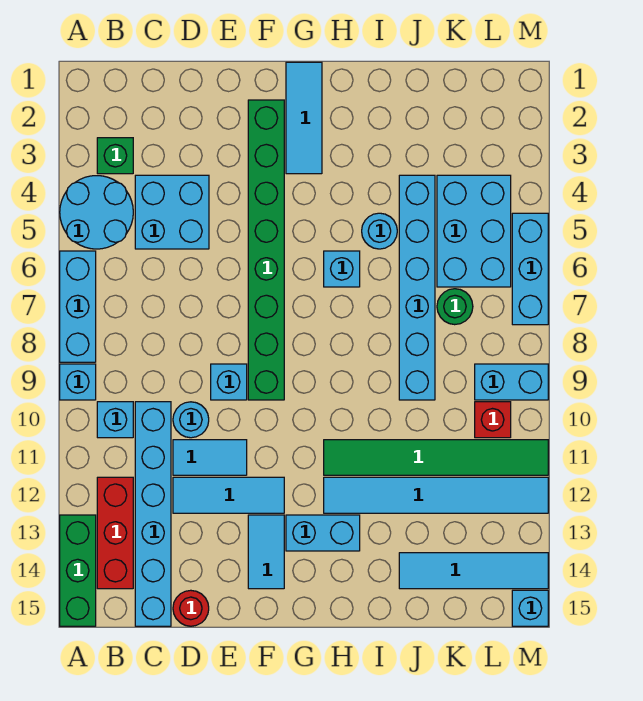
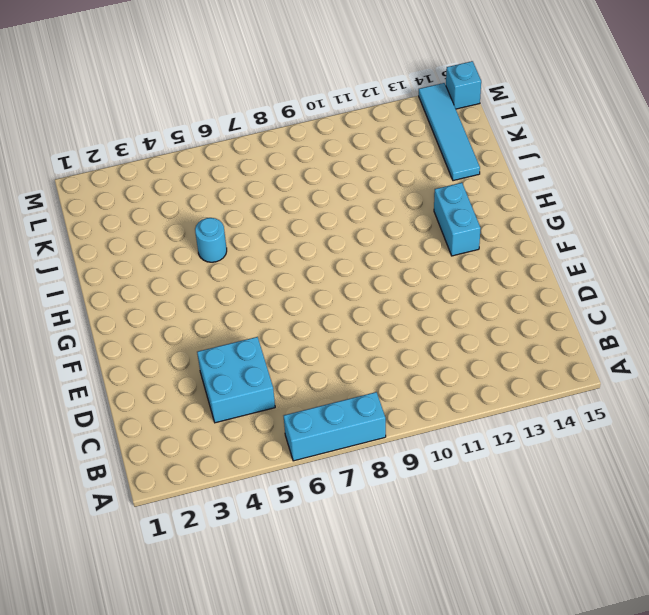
none -> cyan round brick A4:B5 level 1
none -> cyan brick A9 level 1
none -> green brick A13:A15 level 1
none -> green brick B3 level 1

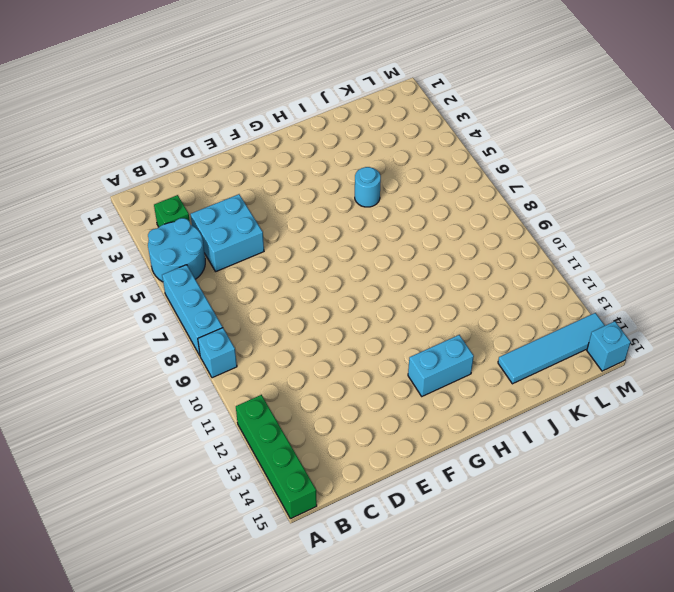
green brick A12:A15 level 1 -> green brick A13:A15 level 1
none -> cyan brick B10 level 1
none -> red brick B12:B14 level 1
none -> cyan brick C10:C15 level 1
none -> cyan round brick D10 level 1

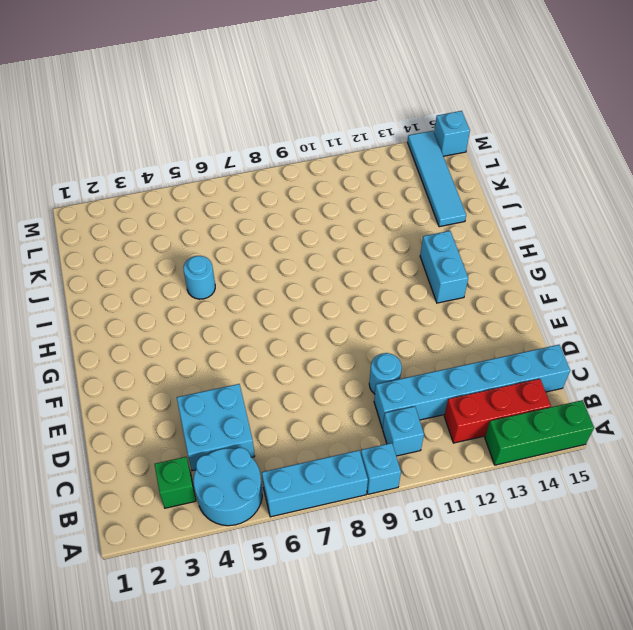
none -> cyan tile D11:E11 level 1
none -> cyan tile D12:F12 level 1
none -> red round brick D15 level 1
none -> cyan brick E9 level 1

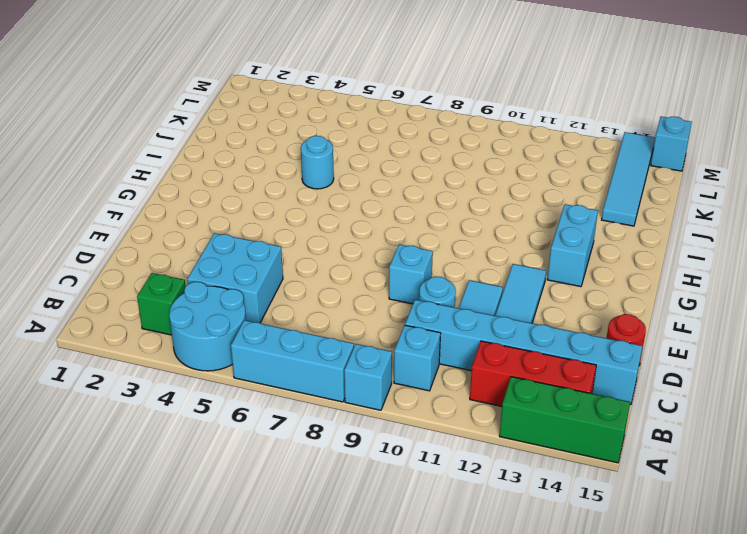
none -> green brick F2:F9 level 1
none -> cyan tile F13:F14 level 1
none -> cyan tile G1:G3 level 1
none -> cyan brick H6 level 1

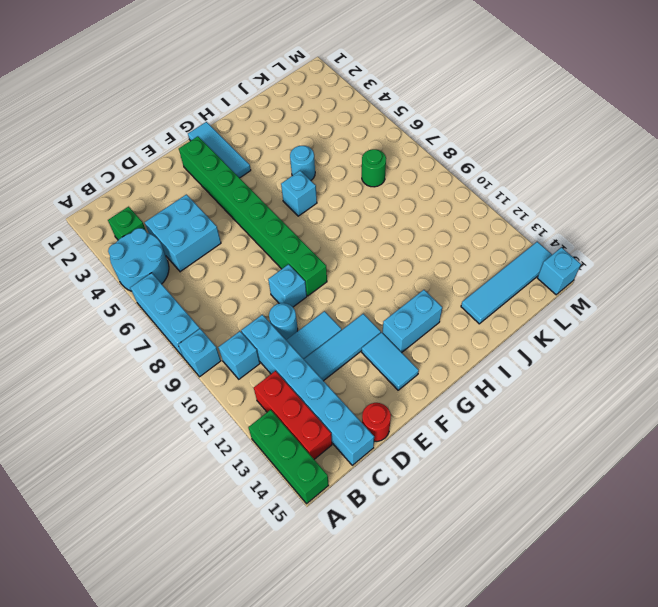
none -> green tile H11:M11 level 1
none -> cyan tile H12:M12 level 1
none -> cyan brick J4:J9 level 1
none -> cyan brick K4:L6 level 1

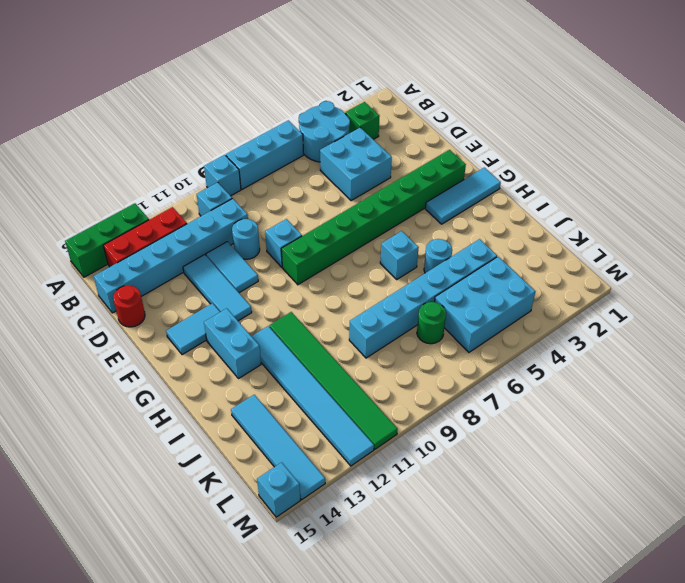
none -> cyan brick L9:M9 level 1
none -> red brick L10 level 1
none -> cyan brick M5:M7 level 1

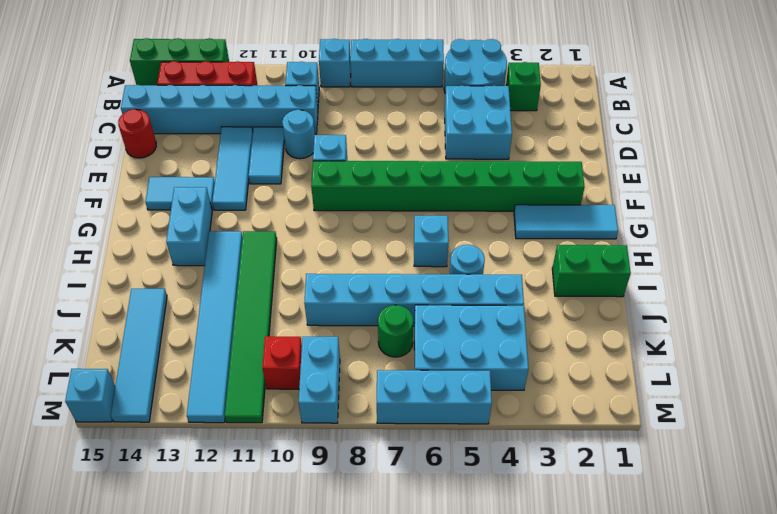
green brick I1:I2 level 1 -> none

